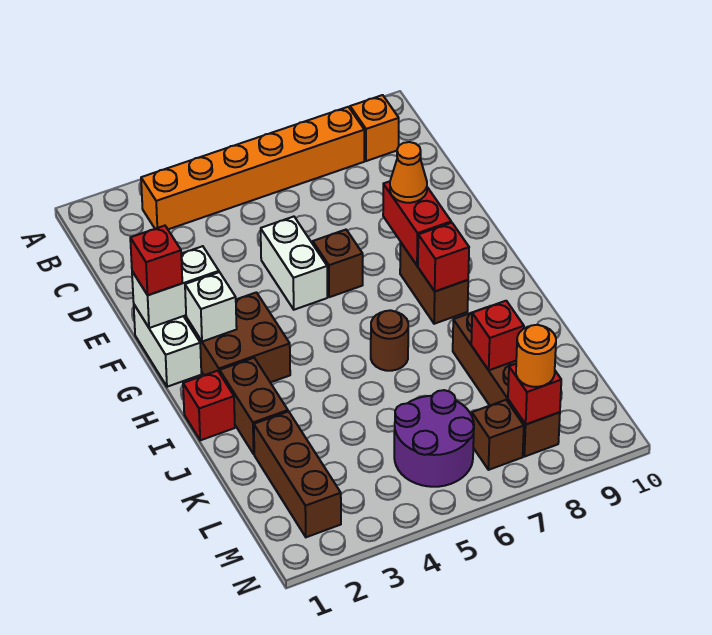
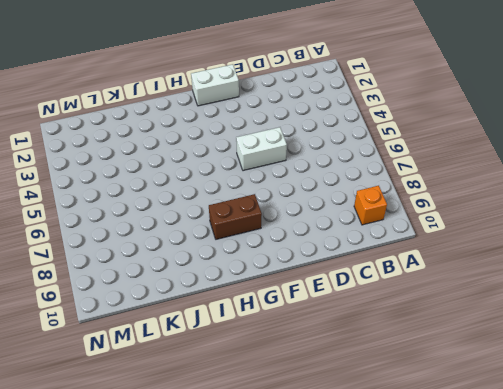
none -> orange brick B3:B8 level 1
none -> brown brick F6 level 1
none -> brown brick G2:H3 level 1

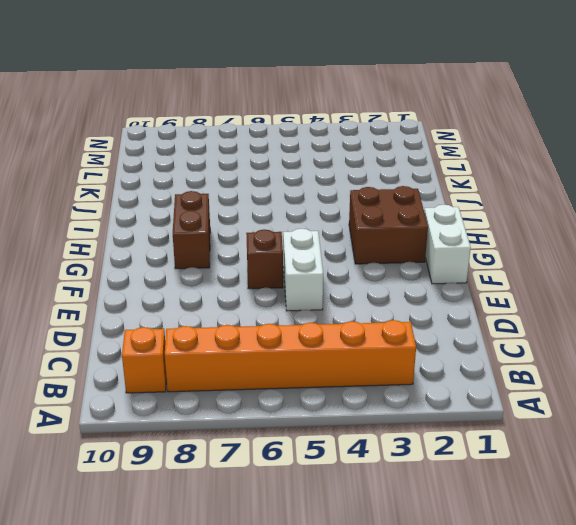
none -> red brick I1 level 1
none -> brown brick I2:J2 level 1
none -> brown round brick I6 level 1

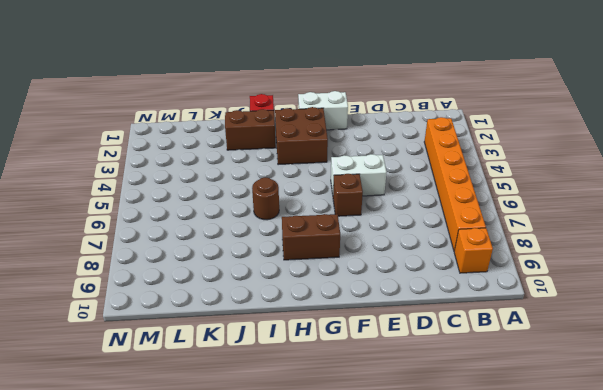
none -> brown brick J8:M8 level 1
none -> brown brick K2:M2 level 1
none -> purple round brick L5:M6 level 1

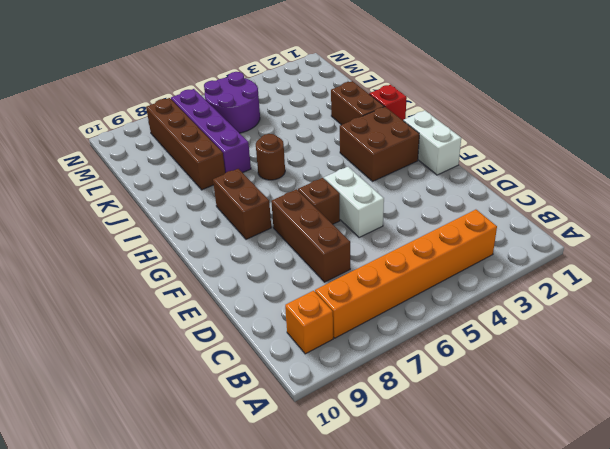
brown brick D7:F7 level 1 -> brown brick K2:M2 level 1
purple brick J7:M7 level 1 -> brown brick M7 level 1
none -> white brick F1:F2 level 2
none -> red brick F8:G8 level 2
none -> white brick G2 level 2

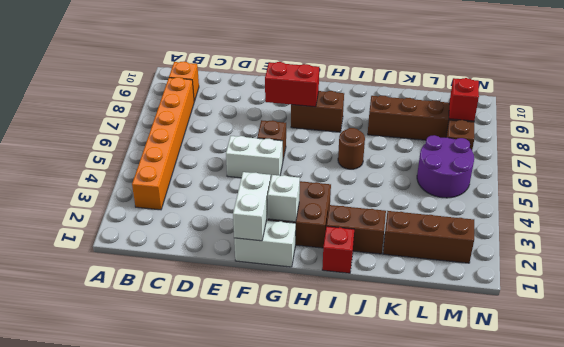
none -> red brick H8 level 2
none -> red brick K8 level 2
none -> red brick F1 level 3

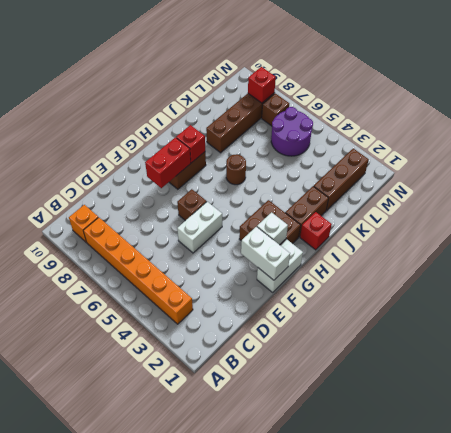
none -> red brick K8 level 2
none -> red brick F1 level 3
none -> orange cone F8 level 3

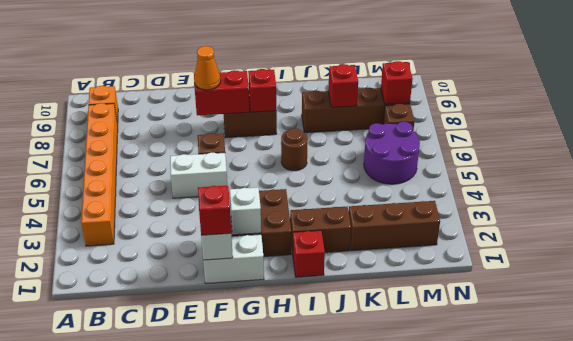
none -> orange round brick M8 level 3

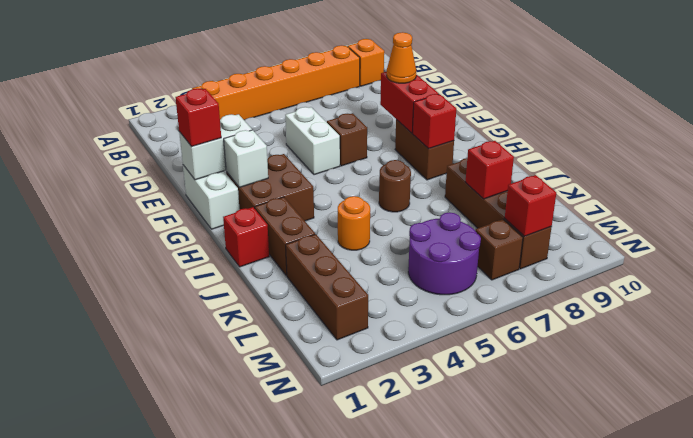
orange round brick J4 level 1 -> orange round brick M8 level 3

